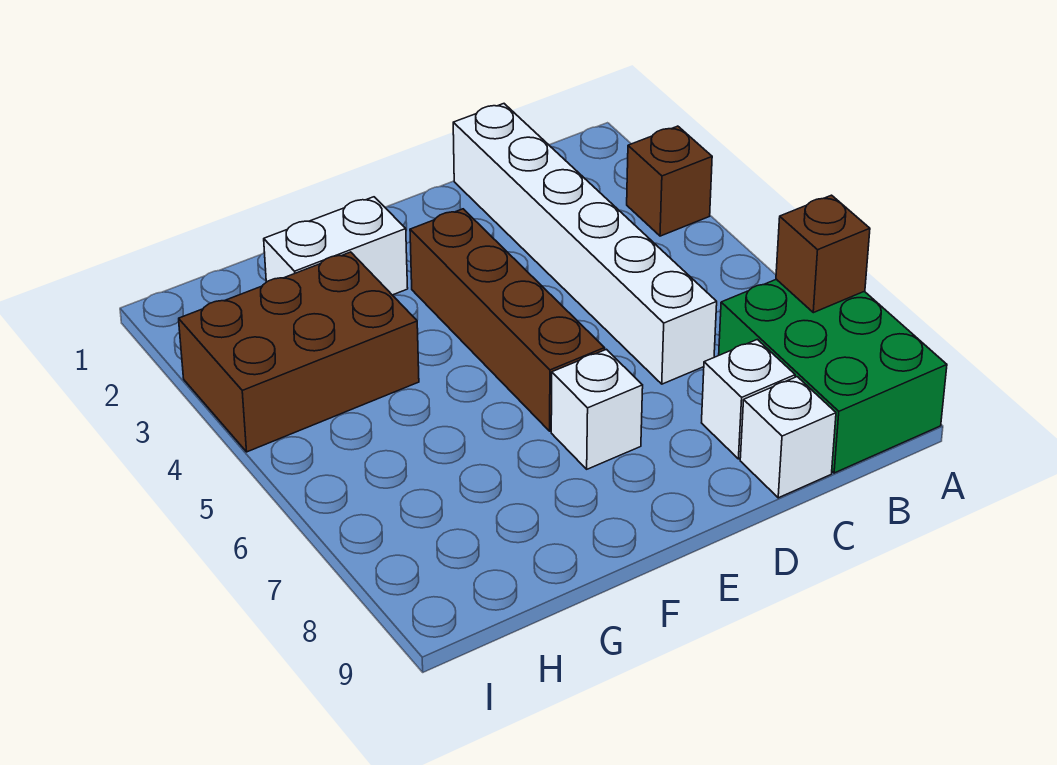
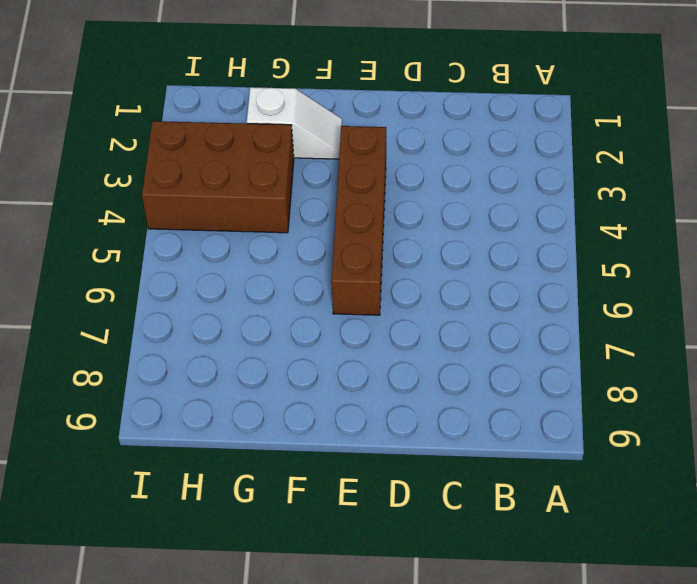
white slope F2:G2 level 1 top G -> white brick F2:G2 level 1
none -> brown brick A3 level 1
none -> green brick A7:B9 level 1

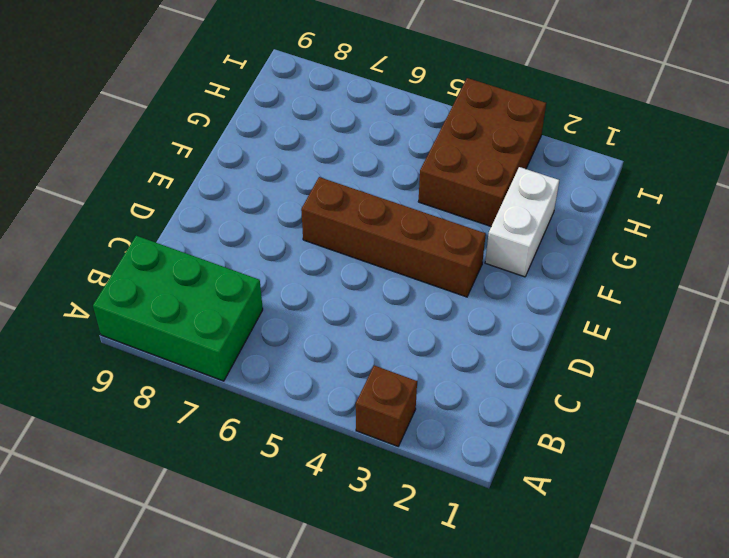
none -> white brick C1:C6 level 1
none -> white brick C8 level 1

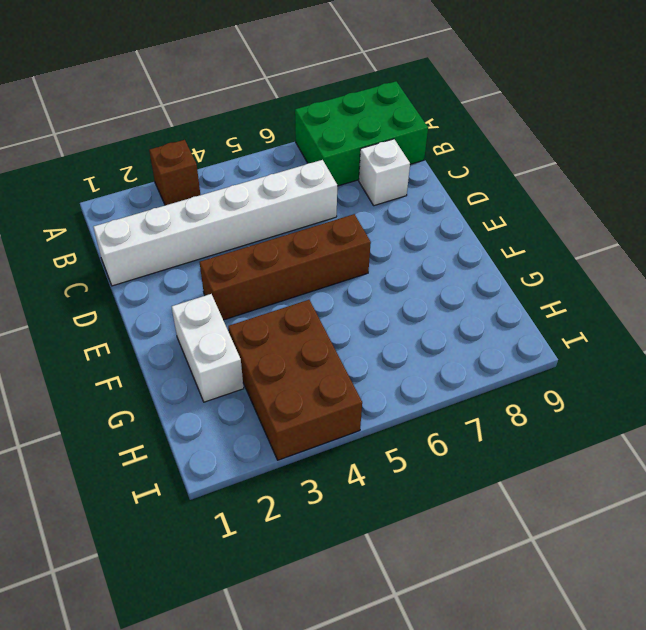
none -> white brick C9 level 1
none -> white brick E7 level 1

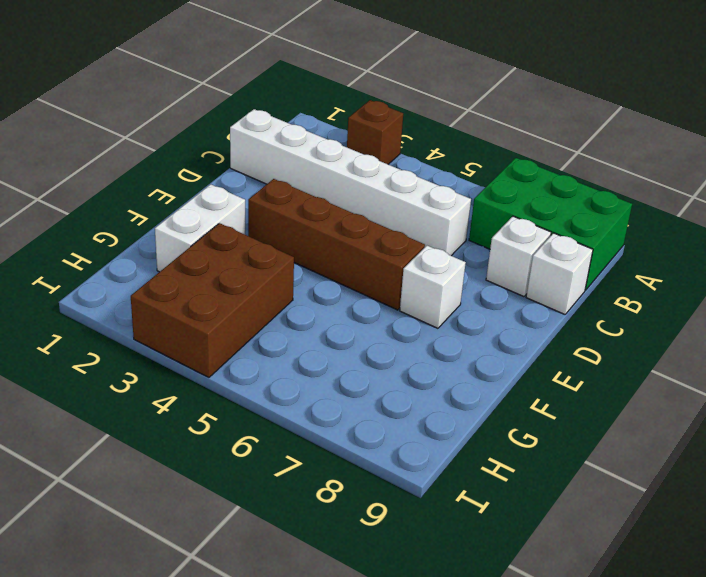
none -> brown brick A7 level 2

